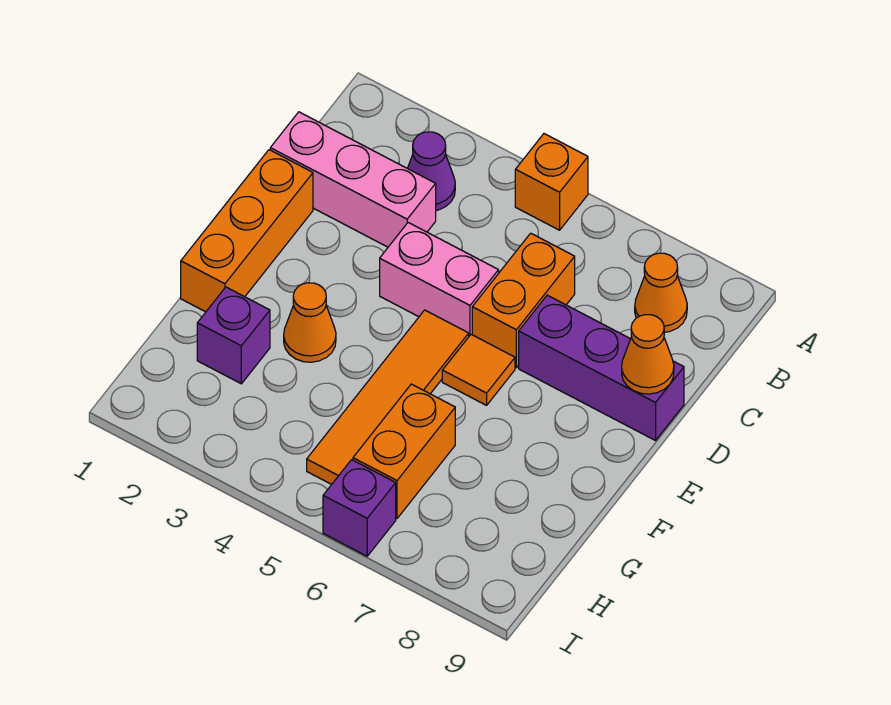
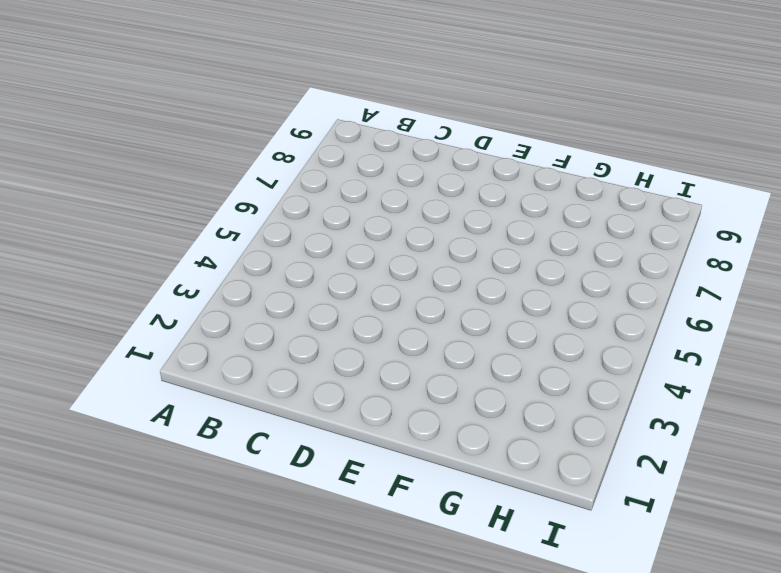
none -> orange brick A5 level 1
none -> purple cone B3 level 1
none -> orange cone B8 level 1

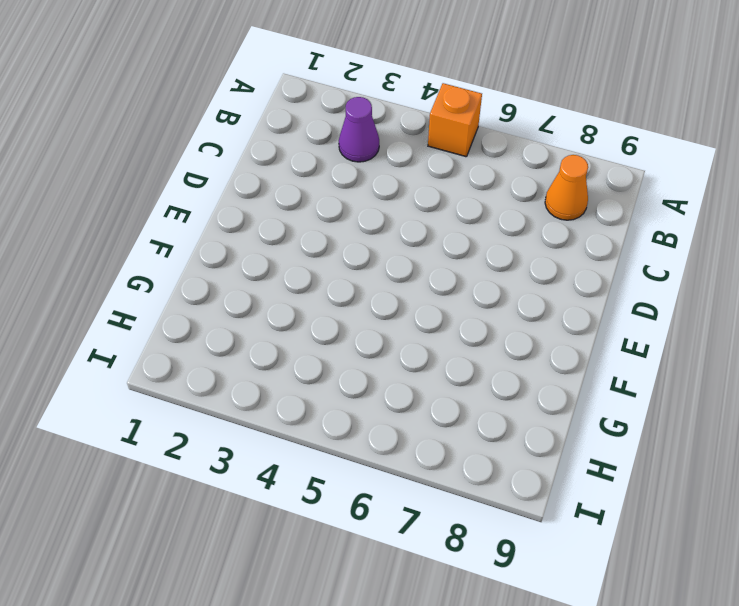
none -> pink brick C1:C3 level 1
none -> orange brick C6:D6 level 1
none -> orange brick D1:F1 level 1

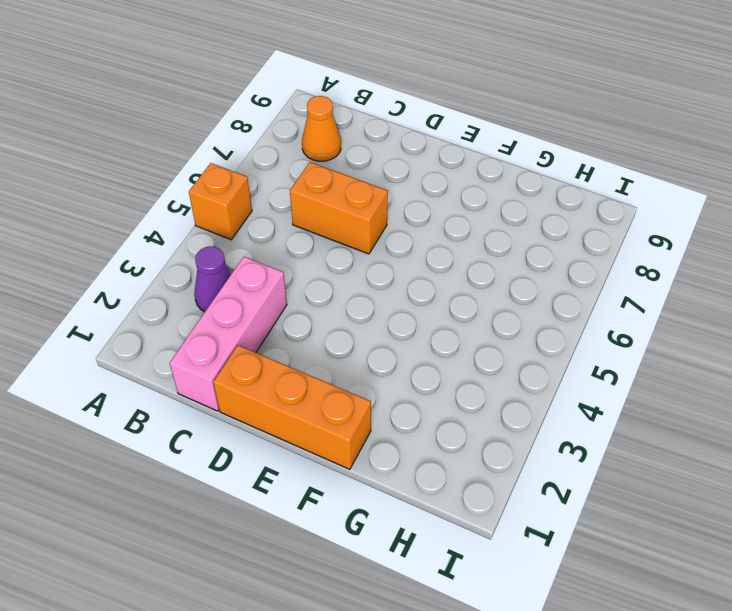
none -> pink brick D4:D5 level 1
none -> purple brick D7:D9 level 1
none -> orange tile E5:H5 level 1

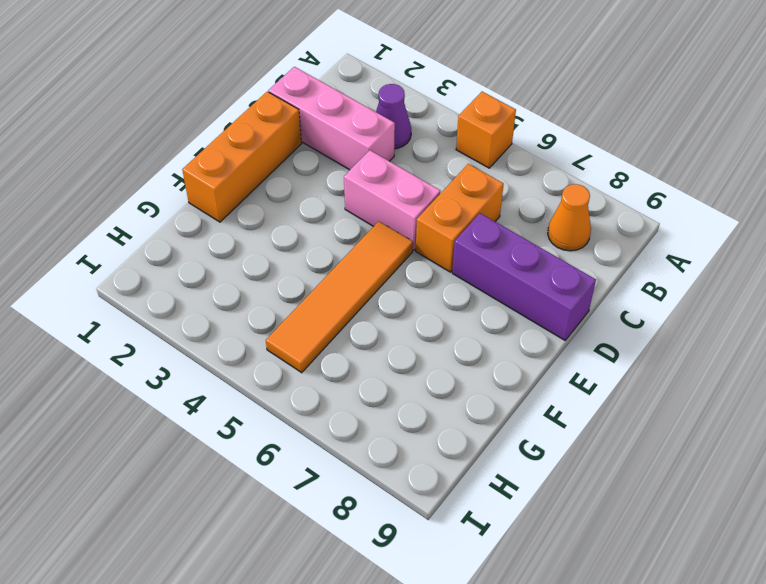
none -> orange tile E6 level 1
none -> orange cone F3 level 1
none -> purple brick G2 level 1

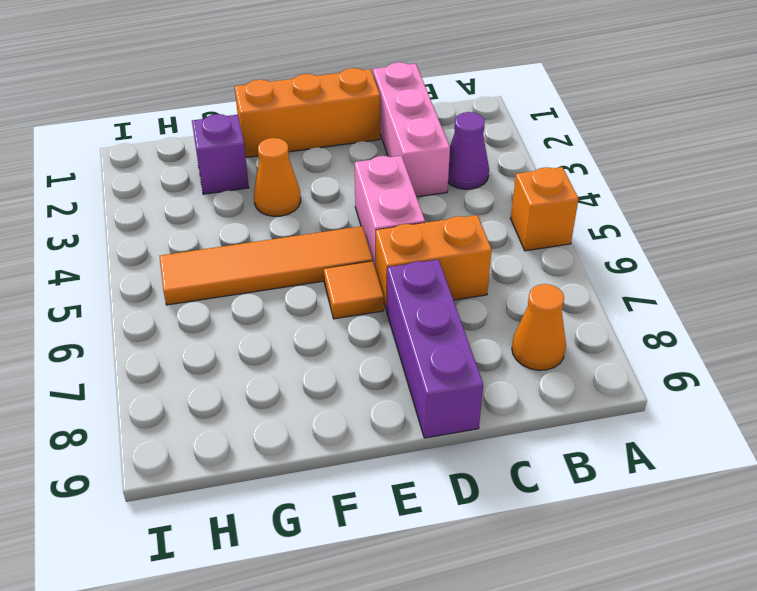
none -> orange brick G6:H6 level 1
none -> purple brick I6 level 1
none -> orange cone D9 level 2

